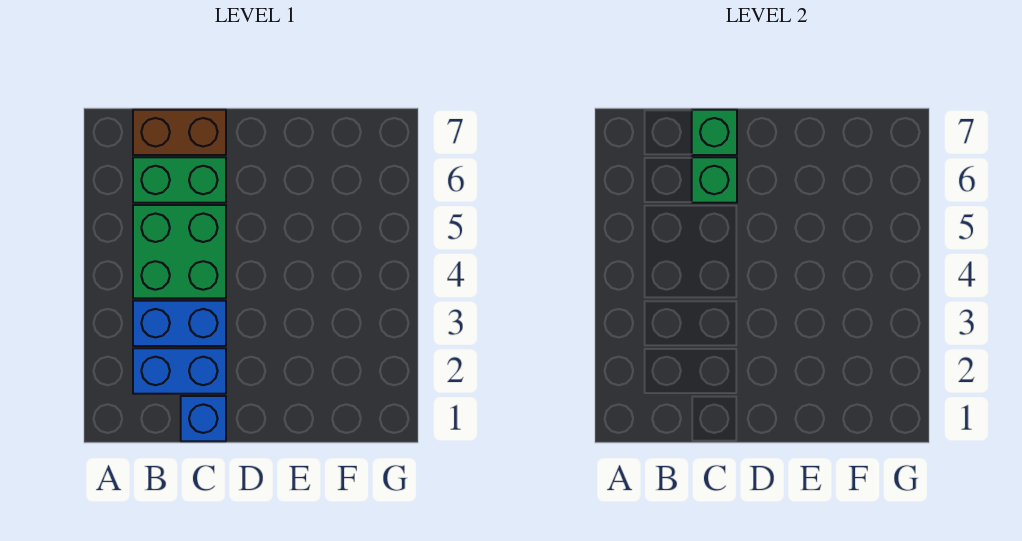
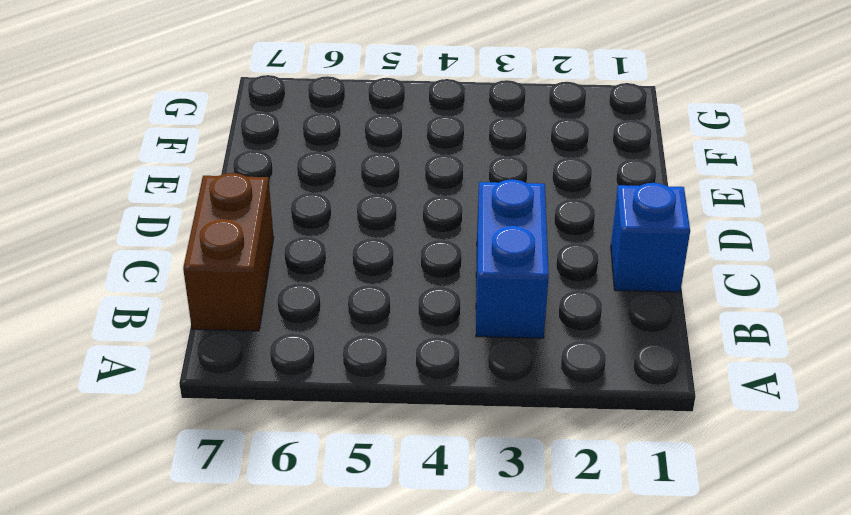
none -> blue brick B2:C2 level 1
none -> green brick B4:C5 level 1

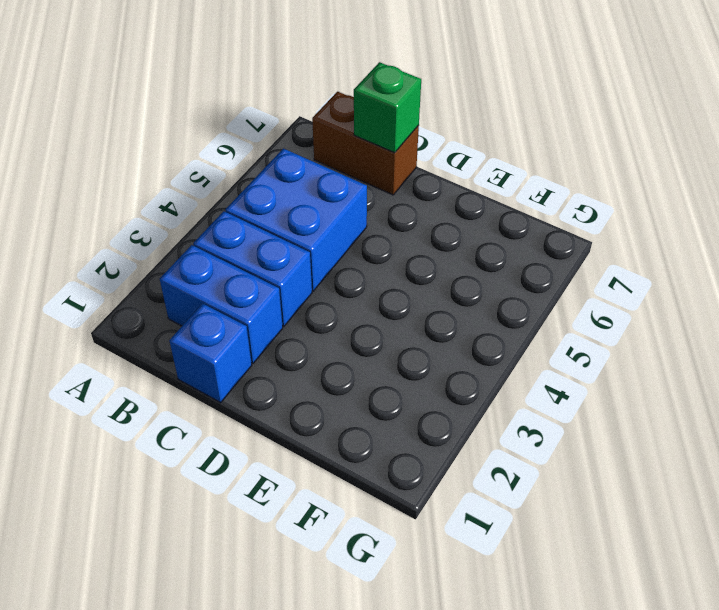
blue brick B4:C5 level 1 -> green brick B4:C5 level 1
none -> green brick B6:C6 level 1
none -> green brick C6 level 2

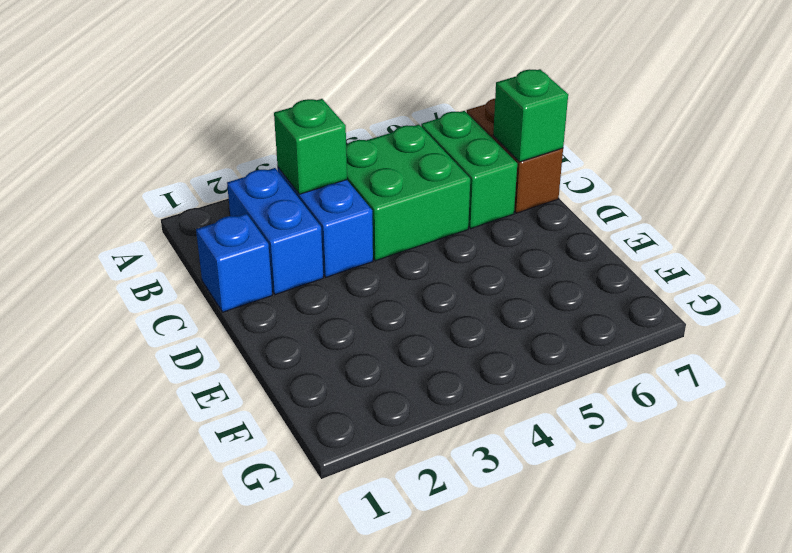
green brick B3 level 2 -> green brick C6 level 2

